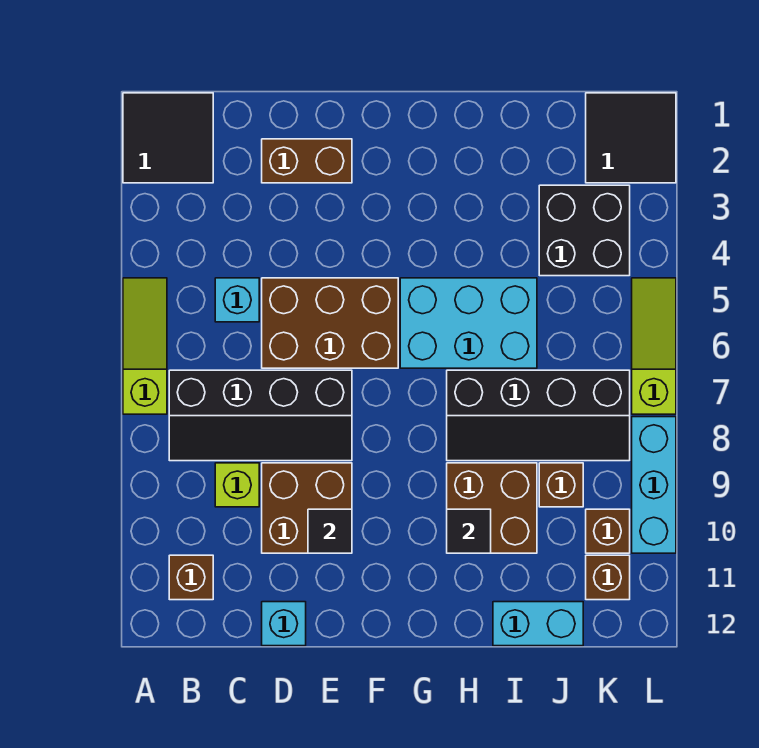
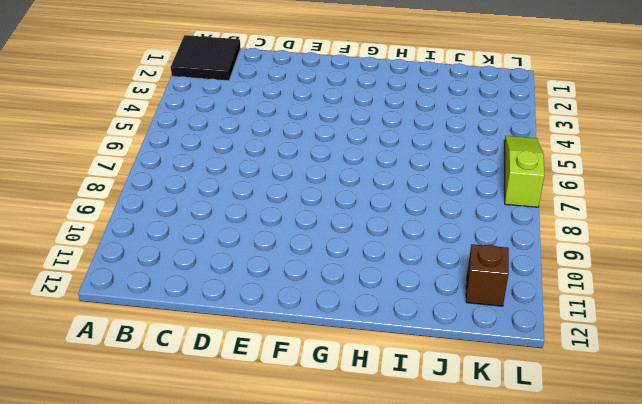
none -> lime slope A5:A7 level 1 top 7
none -> black slope B7:E8 level 1 top 7
none -> brown brick B11 level 1

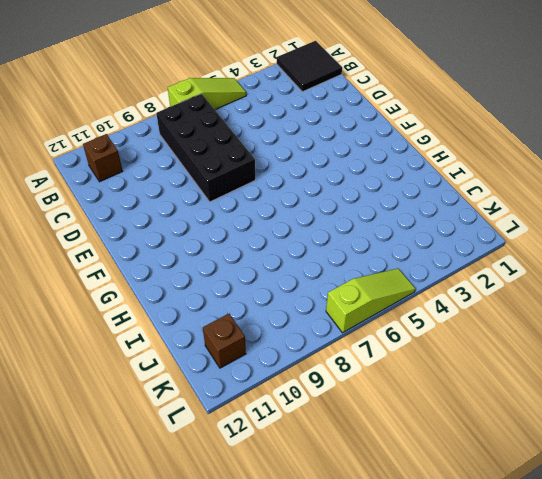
black brick B7:E8 level 1 -> black slope B7:E8 level 1 top 7
none -> cyan brick C5 level 1
none -> lime brick C9 level 1
none -> brown brick D2:E2 level 1

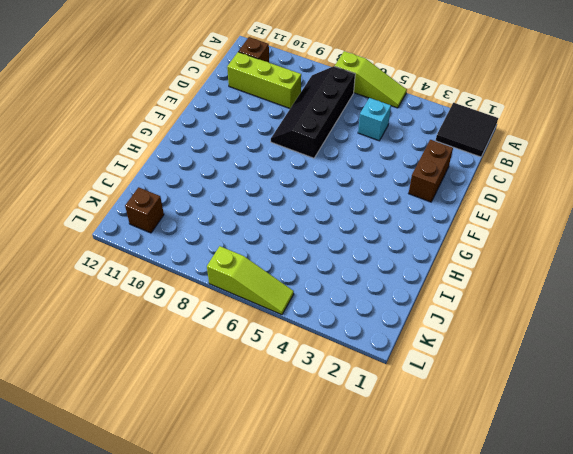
lime brick C9:C11 level 1 -> lime brick C9 level 1
none -> brown brick D5:F6 level 1
none -> brown brick D9:E10 level 1
none -> cyan brick D12 level 1

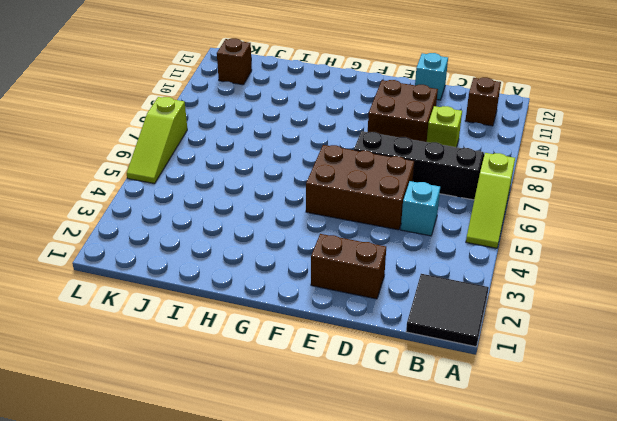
none -> cyan brick G5:I6 level 1
none -> black slope H7:K8 level 1 top 7
none -> brown brick H9:I10 level 1

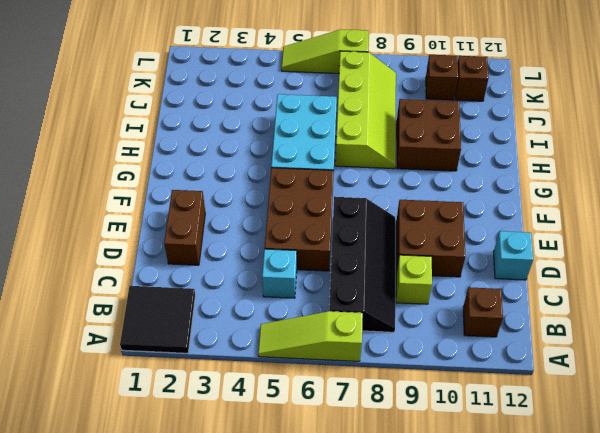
lime slope H7:K8 level 1 top 7 -> black slope H7:K8 level 1 top 7
none -> cyan brick I12:J12 level 1
none -> black brick J3:K4 level 1
none -> brown brick J9 level 1

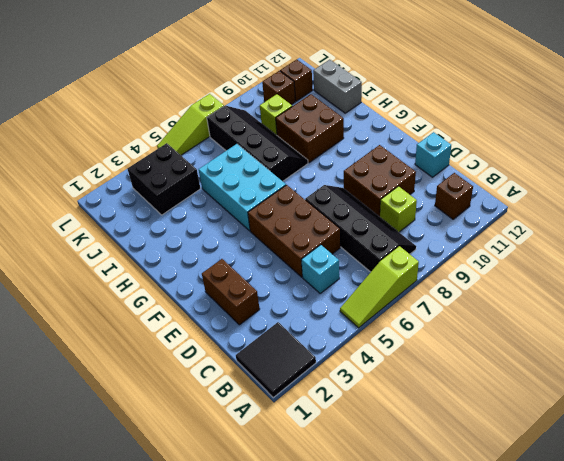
grey brick I12:J12 level 1 -> cyan brick I12:J12 level 1
lime brick J9 level 1 -> brown brick J9 level 1
none -> black tile K1:L2 level 1
none -> cyan brick L8:L10 level 1
none -> black tile E10 level 2

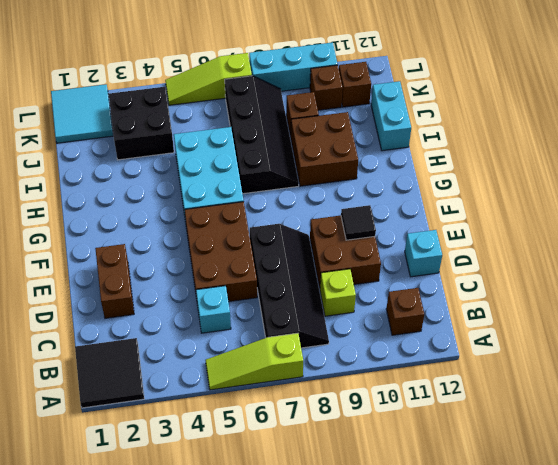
cyan tile K1:L2 level 1 -> black tile K1:L2 level 1
none -> black tile H10 level 2

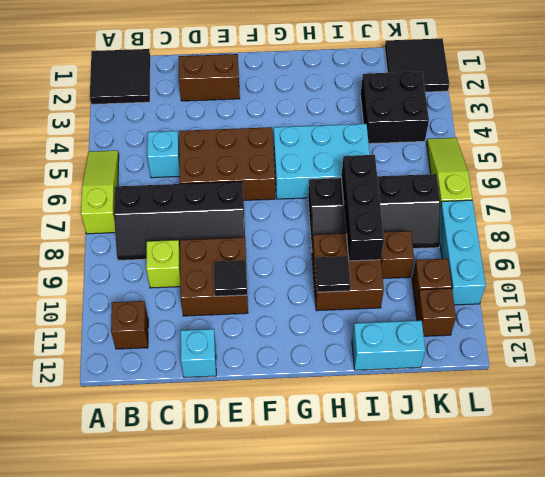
black brick I7:I9 level 2 -> none

